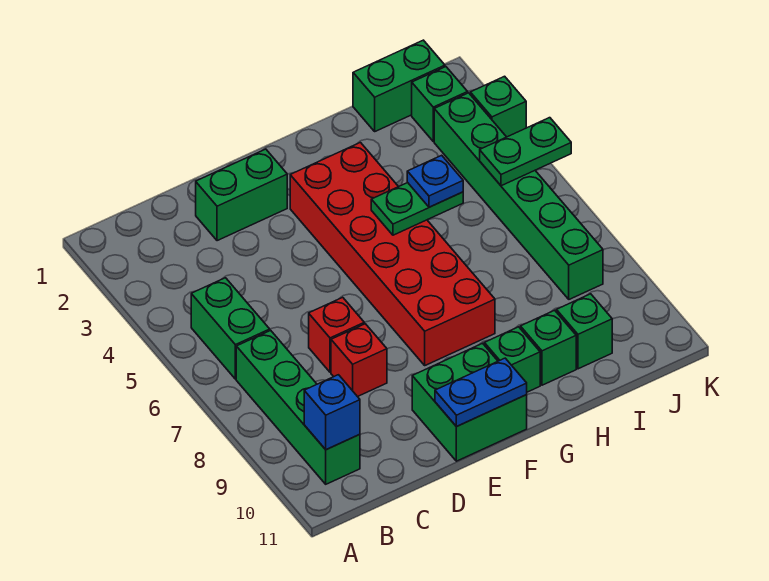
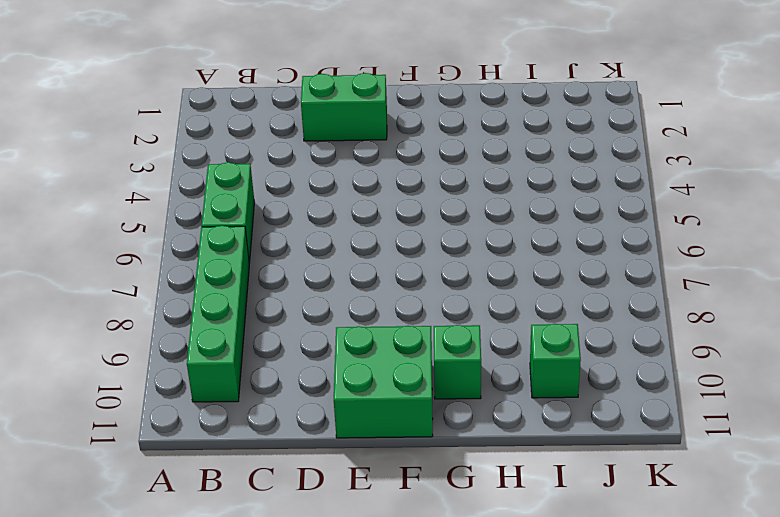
none -> red brick D7 level 1
none -> red brick D8 level 1
none -> red brick F3:G8 level 1

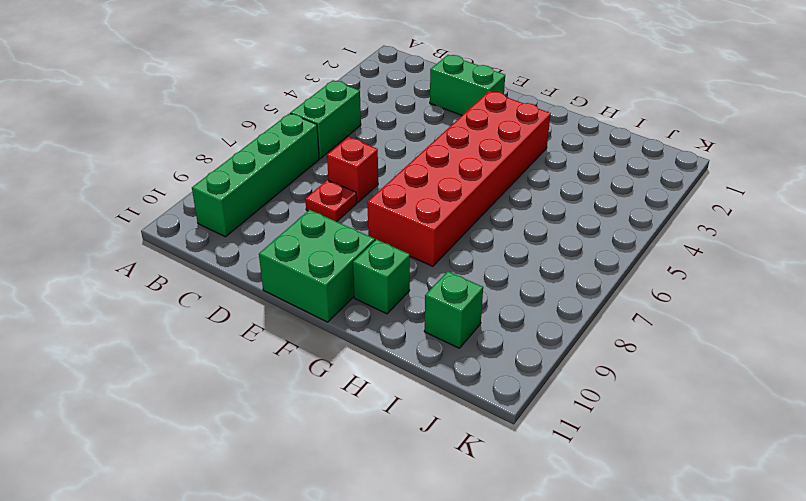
red plate D8 level 1 -> red brick D8 level 1
none -> green brick H10 level 1
none -> green brick I1:J1 level 1
none -> green brick J2 level 1

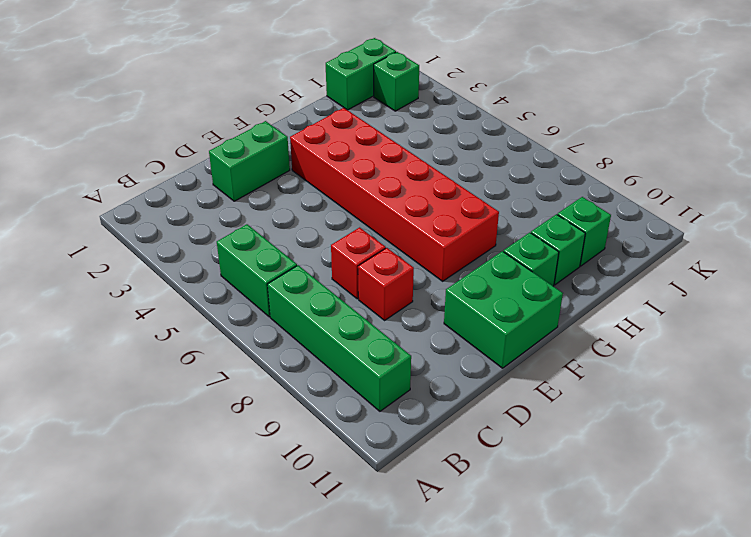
none -> green brick J3:J8 level 1
none -> green brick K3 level 1
none -> blue brick B10 level 2

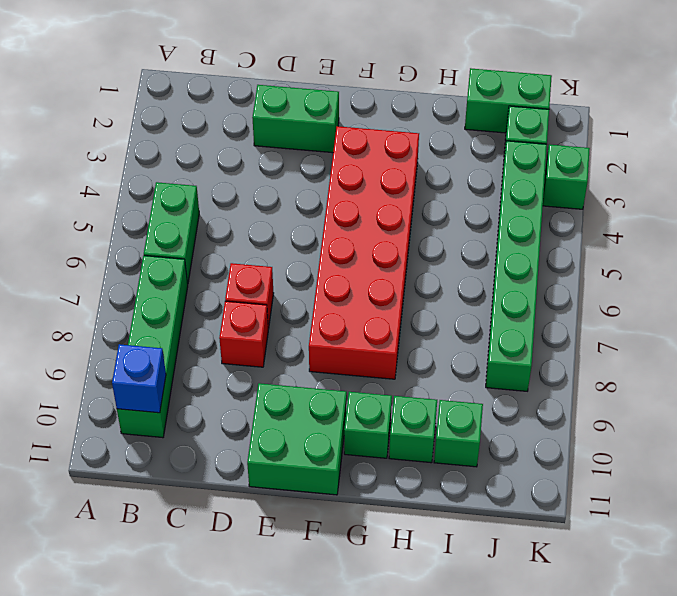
none -> blue plate E11:F11 level 2
none -> green plate G5:H5 level 2
none -> green plate J5:K5 level 2

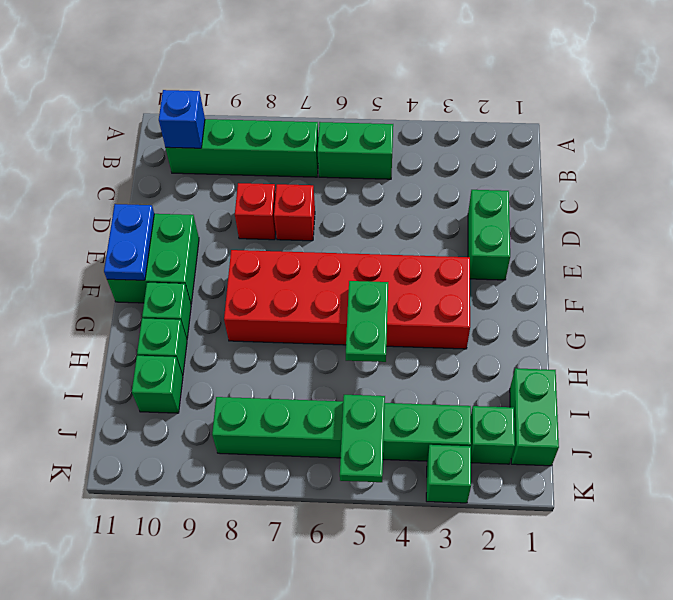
none -> blue plate H5 level 3

